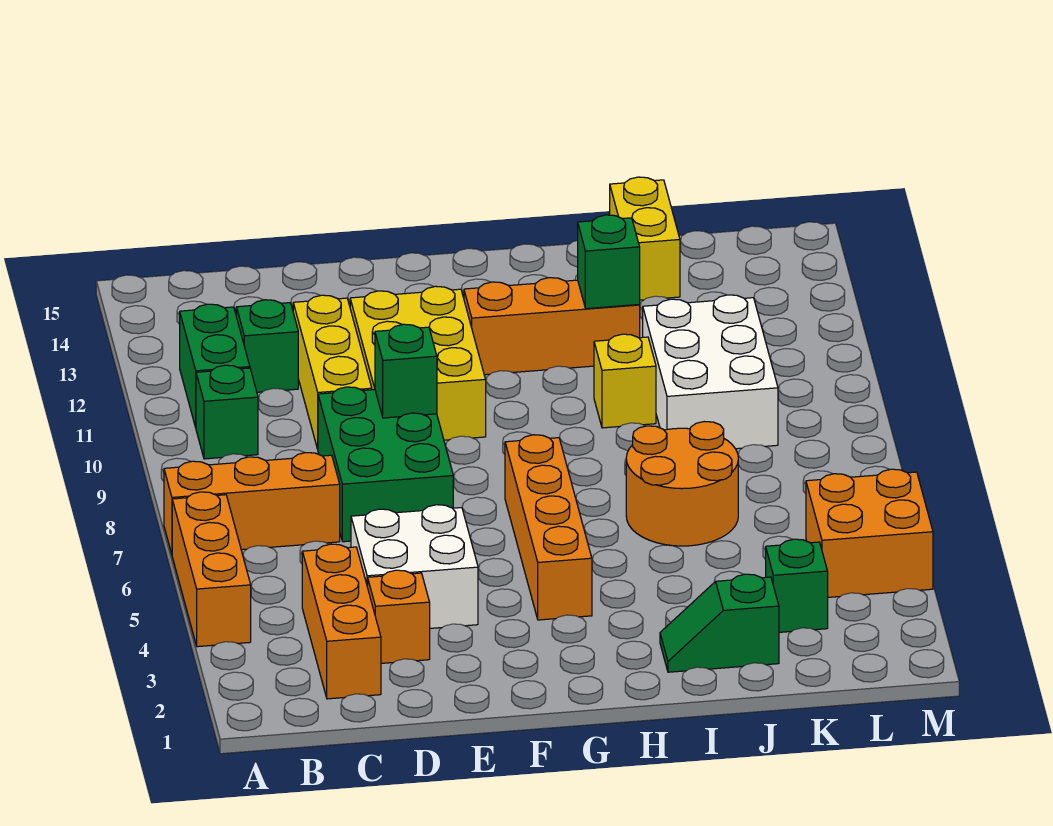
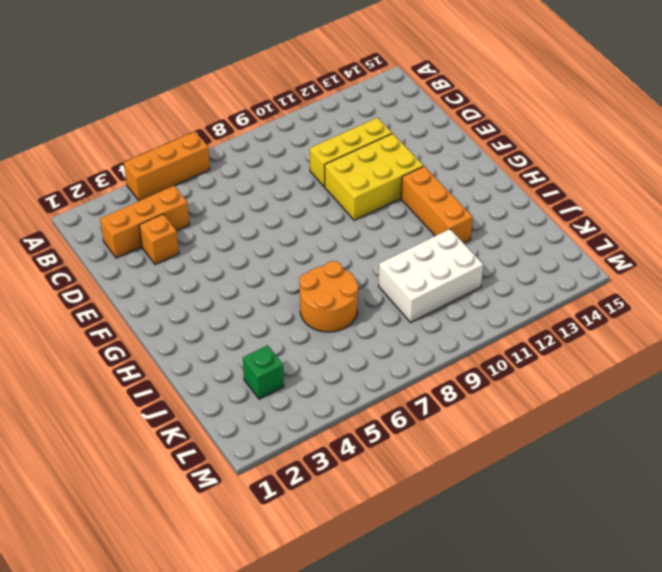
none -> orange brick A7:C7 level 1
none -> green brick B10 level 1
none -> green brick B11:B12 level 1

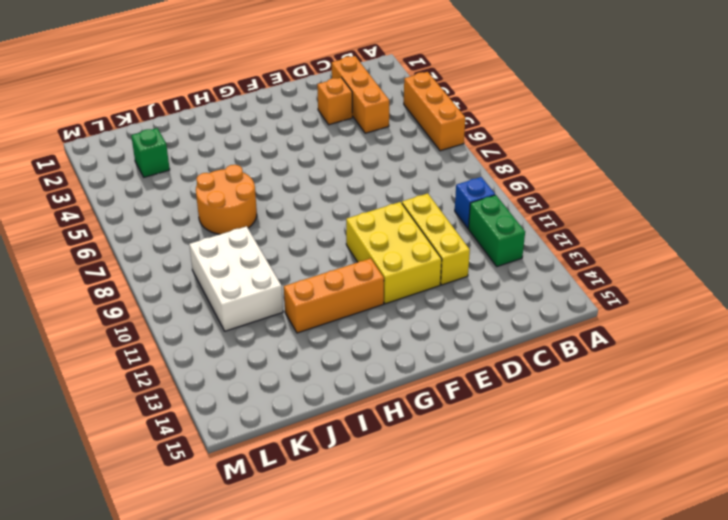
blue brick B10 level 1 -> green brick B10 level 1
none -> orange brick A7:C7 level 1
none -> green brick C12 level 1
none -> white brick D4:E5 level 1

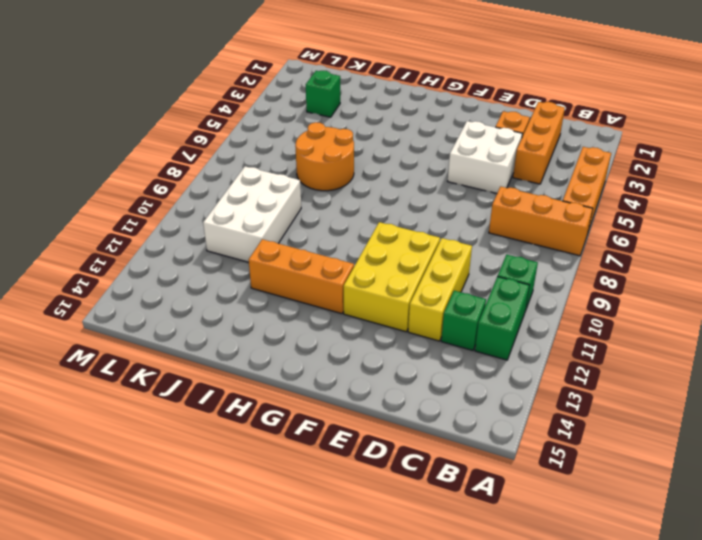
none -> green brick D7:E9 level 1
none -> orange brick G4:G7 level 1
none -> green slope I2:J2 level 1 top J

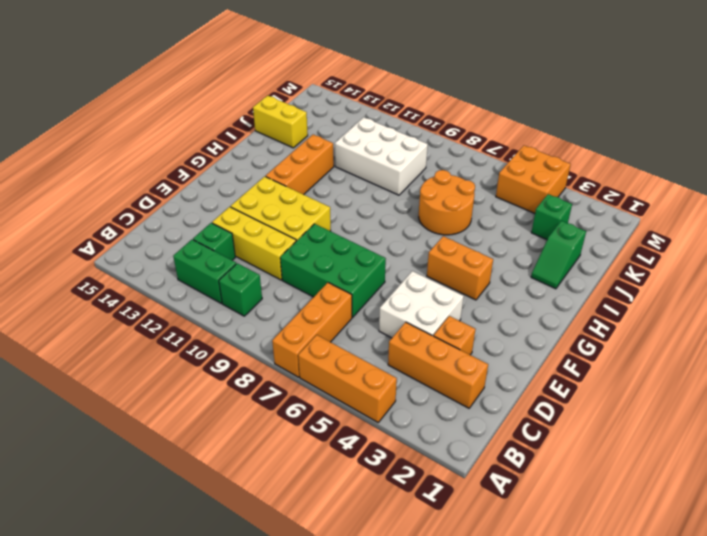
orange brick G4:G5 level 1 -> orange brick G4:G7 level 1
none -> yellow brick I10 level 1
none -> green brick E9 level 2
none -> green brick I12 level 2

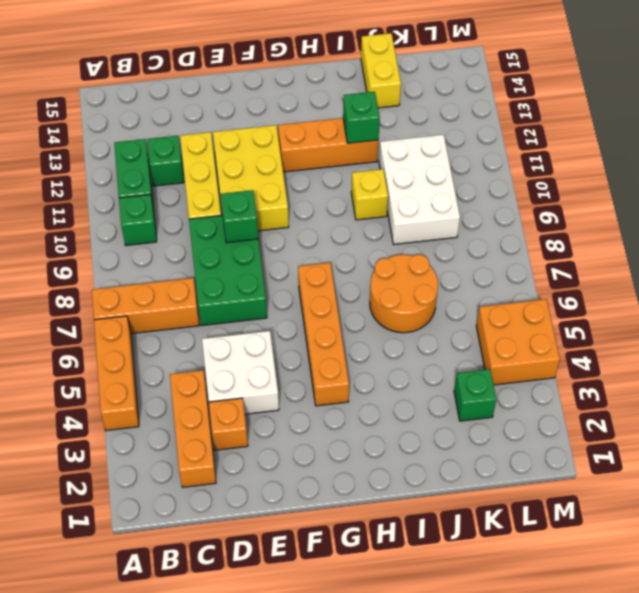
none -> green slope I2:J2 level 1 top J

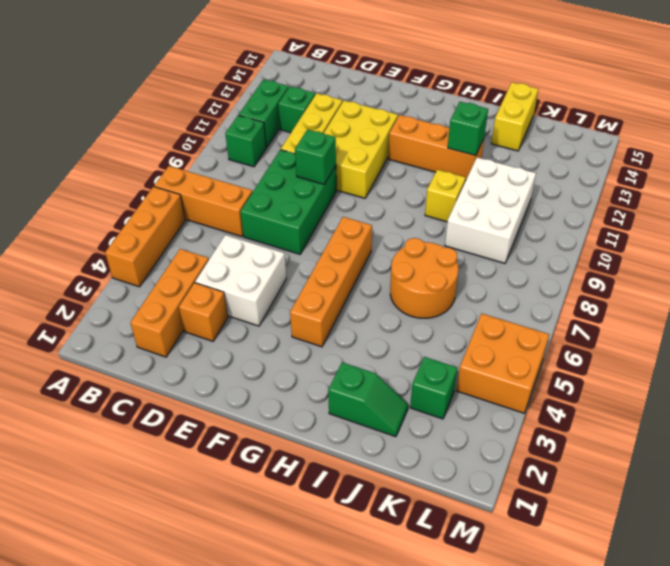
green slope I2:J2 level 1 top I -> green slope I2:J2 level 1 top J

